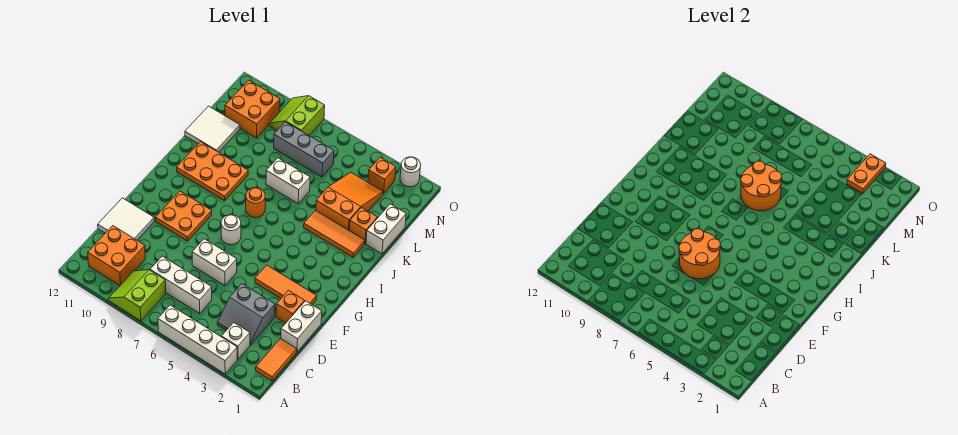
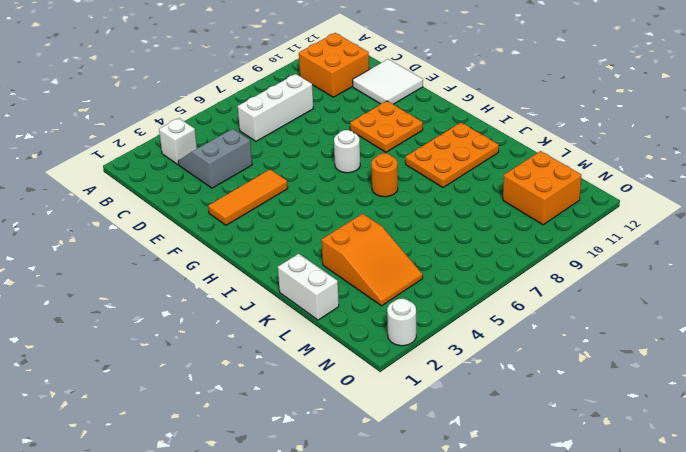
none -> white brick A3:A6 level 1
none -> lime slope A8:B9 level 1 top 8
none -> orange tile B1:C1 level 1
none -> white brick D1:E1 level 1

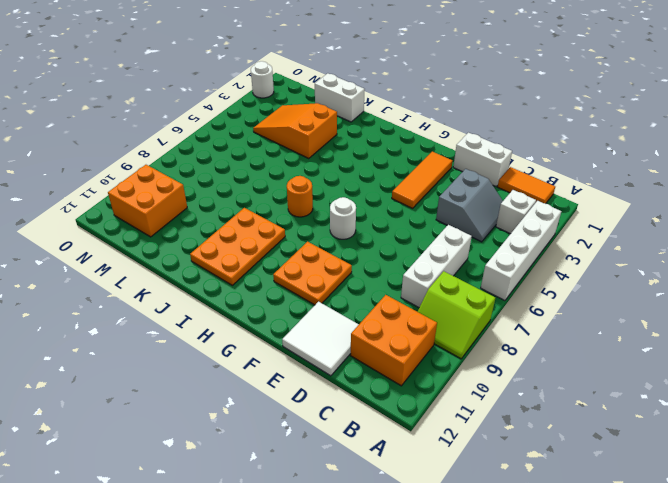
none -> orange brick E2 level 1
none -> white brick E6:E7 level 1
none -> orange tile J2:J4 level 1
none -> orange brick K2 level 1

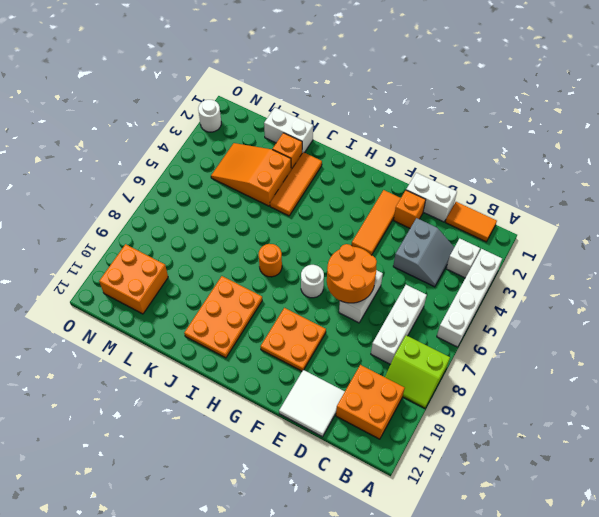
none -> white brick K6:K7 level 1
none -> white tile K11:L12 level 1
none -> grey brick M6:M8 level 1
none -> orange brick N3 level 1

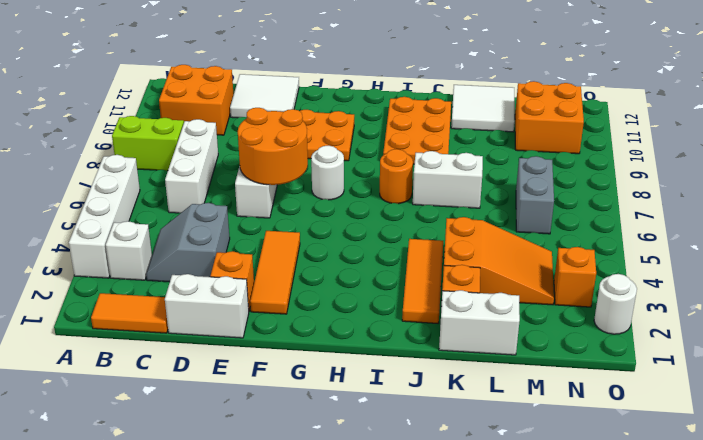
white brick J7:K7 level 1 -> white brick K6:K7 level 1
grey brick M6:M7 level 1 -> grey brick M6:M8 level 1
none -> lime slope N8:O9 level 1 top 8
none -> orange round brick J6:K7 level 2
none -> orange plate N3:O3 level 2

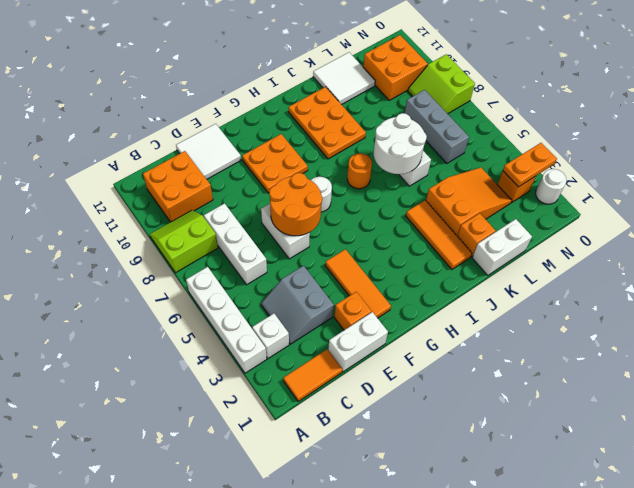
white round brick J6:K7 level 2 -> orange round brick J6:K7 level 2
lime slope N8:O9 level 1 top O -> lime slope N8:O9 level 1 top 8

